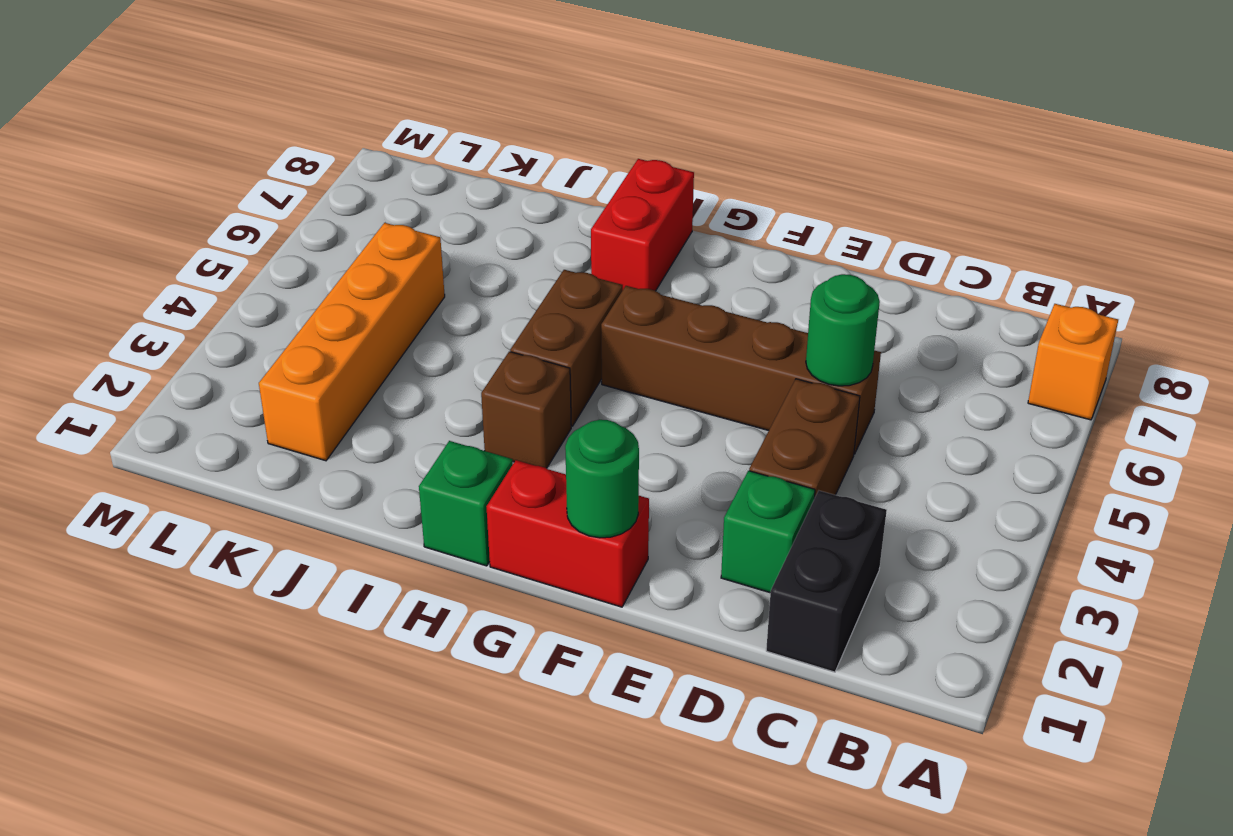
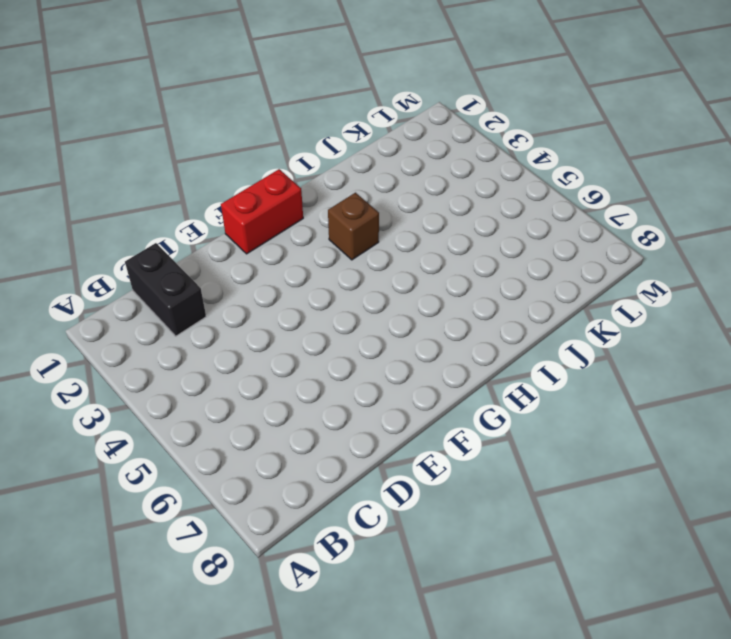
none -> orange brick A7 level 1
none -> green brick D2 level 1
none -> brown brick D3:D4 level 1

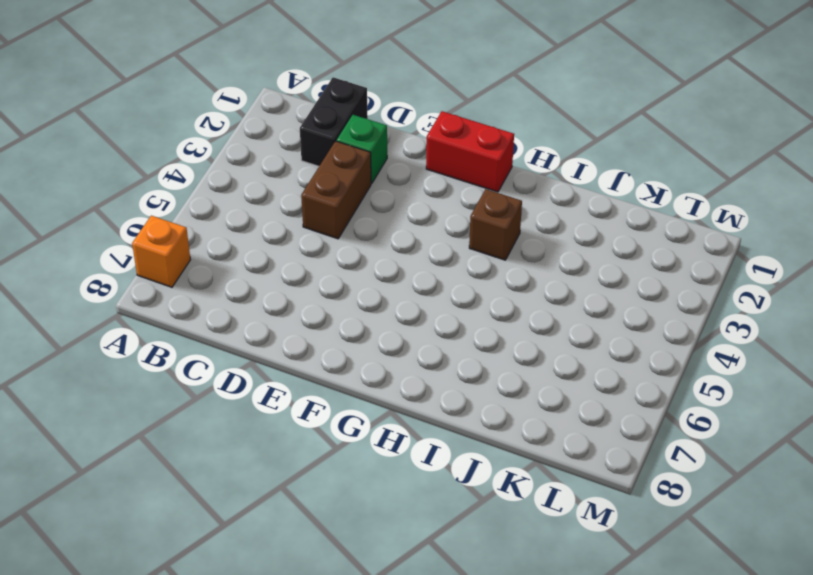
none -> brown brick D5:G5 level 1
none -> green brick H1 level 1
none -> brown brick H4:H5 level 1

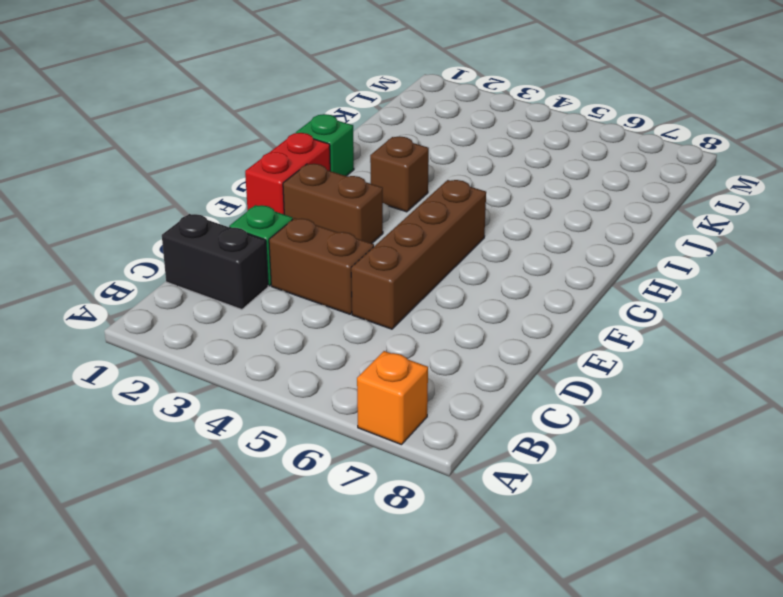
brown brick F2:F3 level 1 -> brown brick H4:H5 level 1
none -> red brick H7:H8 level 1
none -> orange brick K2:K5 level 1
none -> green round brick D5 level 2

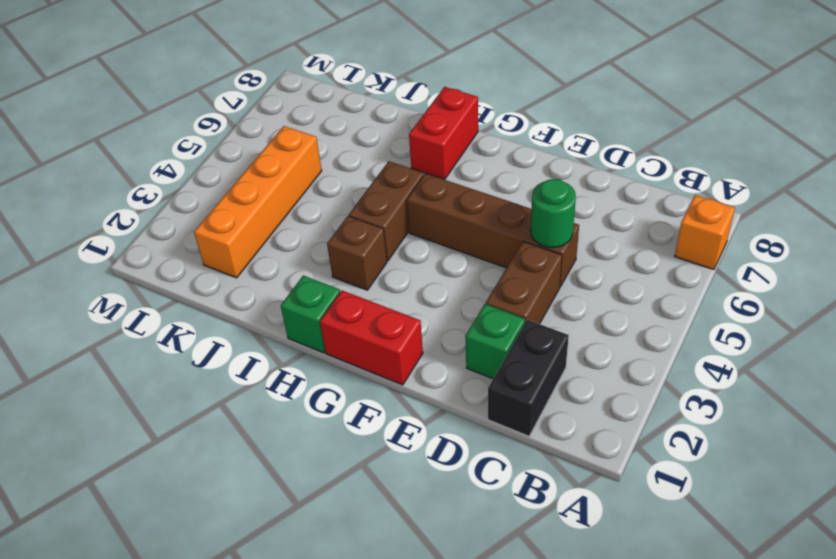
none -> green round brick F1 level 2

